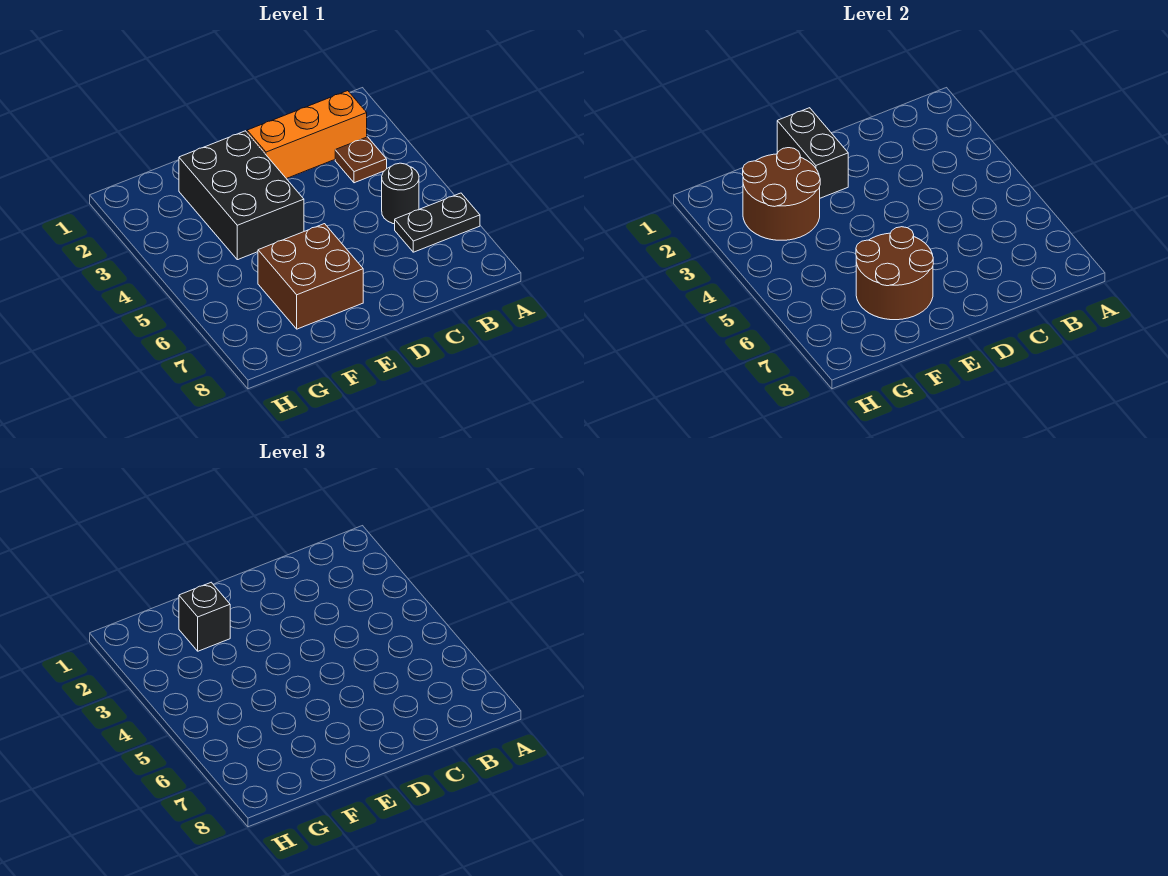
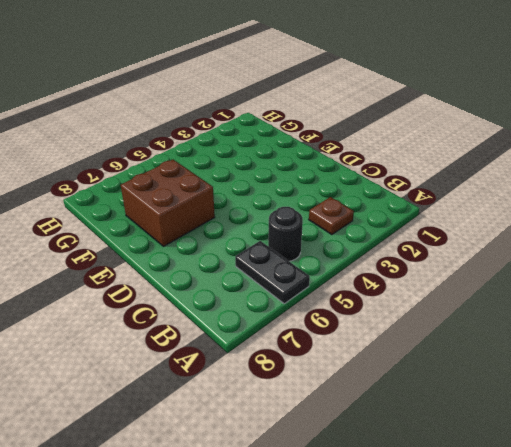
none -> orange brick B2:D2 level 1
none -> black brick E2:F4 level 1

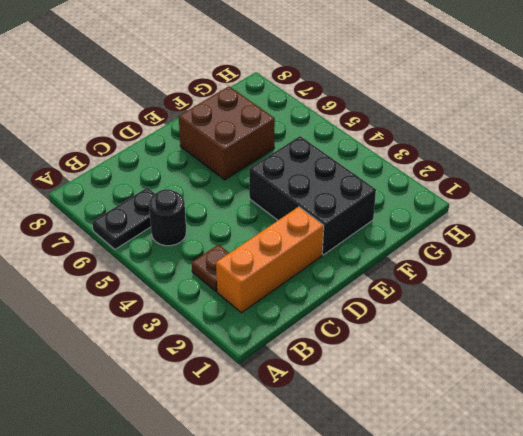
none -> black brick E1:E2 level 2
none -> brown round brick E6:F7 level 2

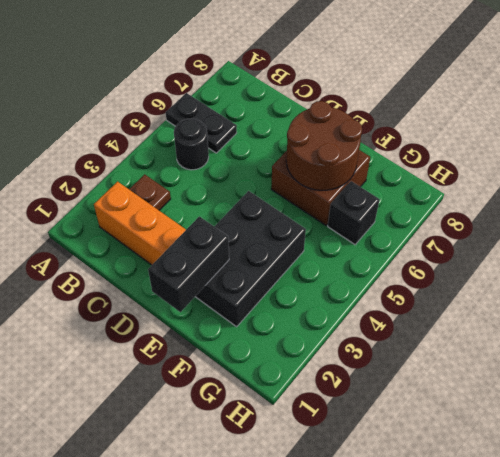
black brick G6 level 1 -> black brick F2 level 3
none -> brown round brick F2:G3 level 2

